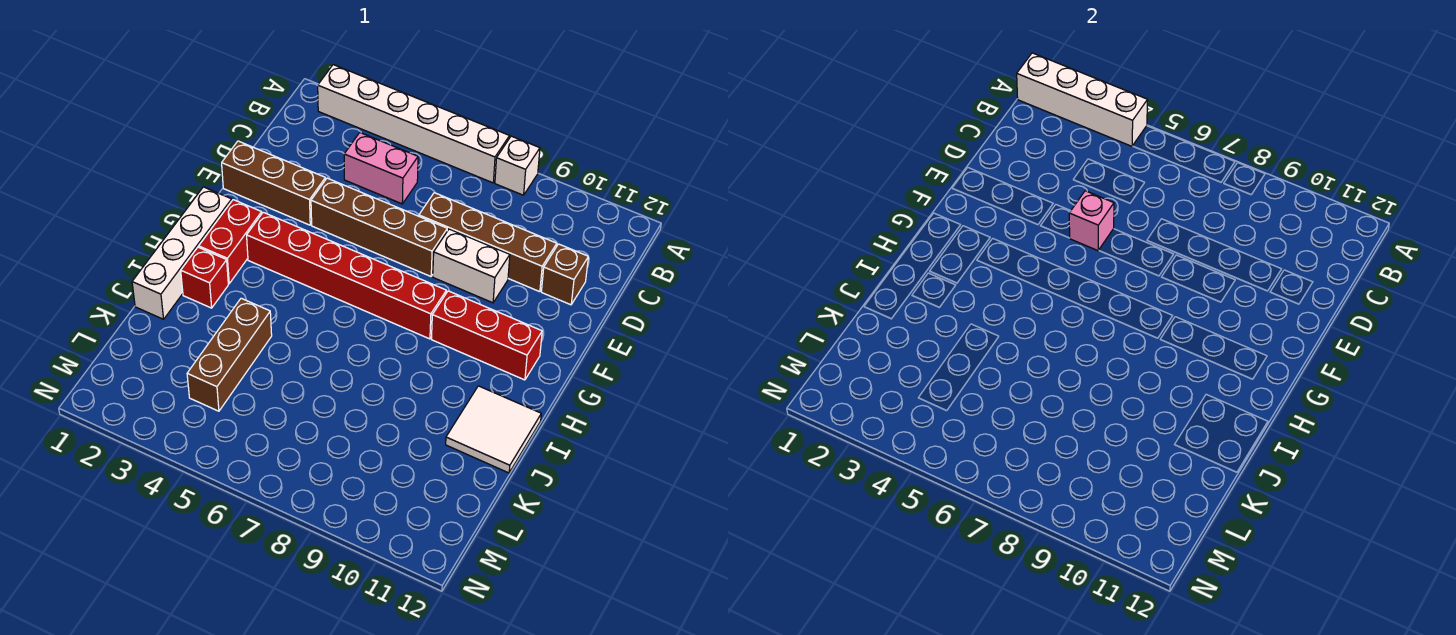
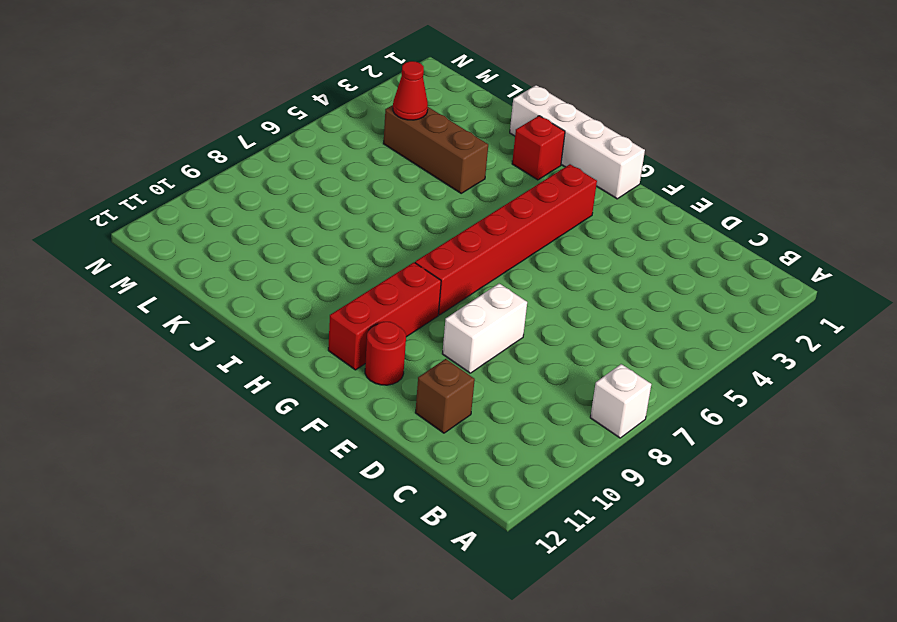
red round brick F11 level 1 -> none
red cone L4 level 2 -> none
none -> white brick A2:A7 level 1
none -> pink brick C4:C5 level 1
none -> brown brick D7:D10 level 1

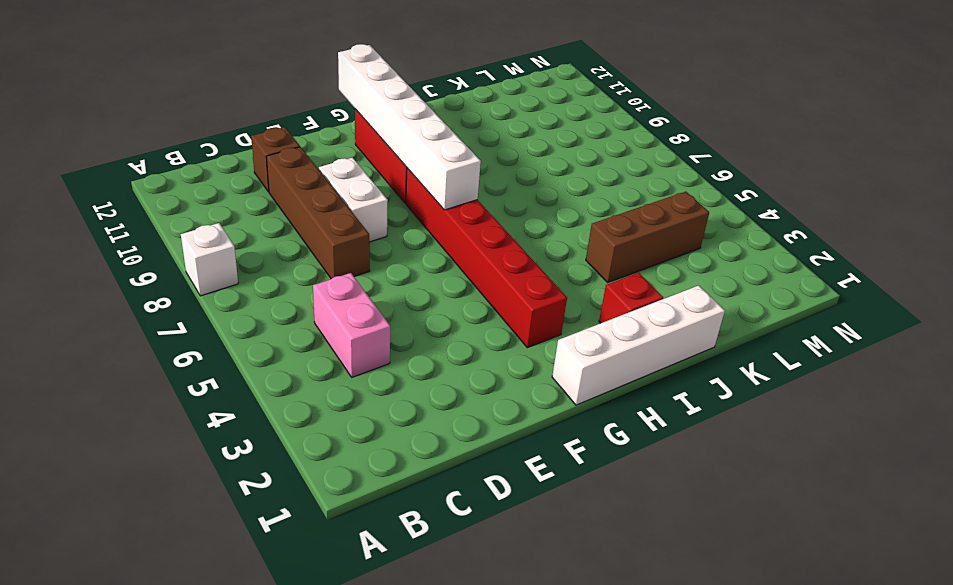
white brick G7:G12 level 2 -> white brick A2:A7 level 1
none -> brown brick E1:E3 level 1
none -> brown brick E4:E7 level 1
none -> red brick G2:H2 level 1

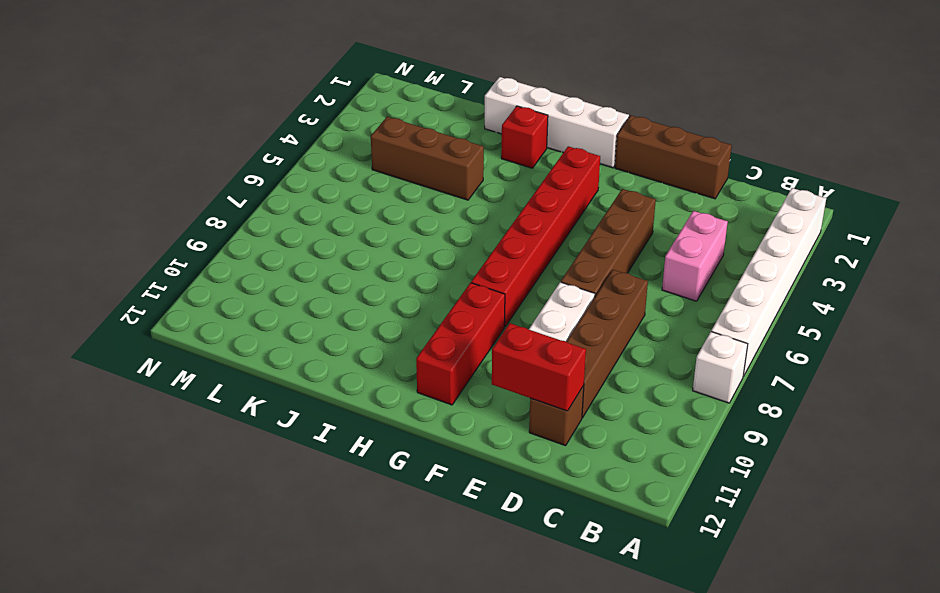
brown brick D1:F1 level 1 -> brown brick E1:E3 level 1
red brick D11:E11 level 2 -> red brick G2:H2 level 1
none -> white tile I11:J12 level 1
none -> white brick A1:A4 level 2
none -> pink brick E5 level 2

